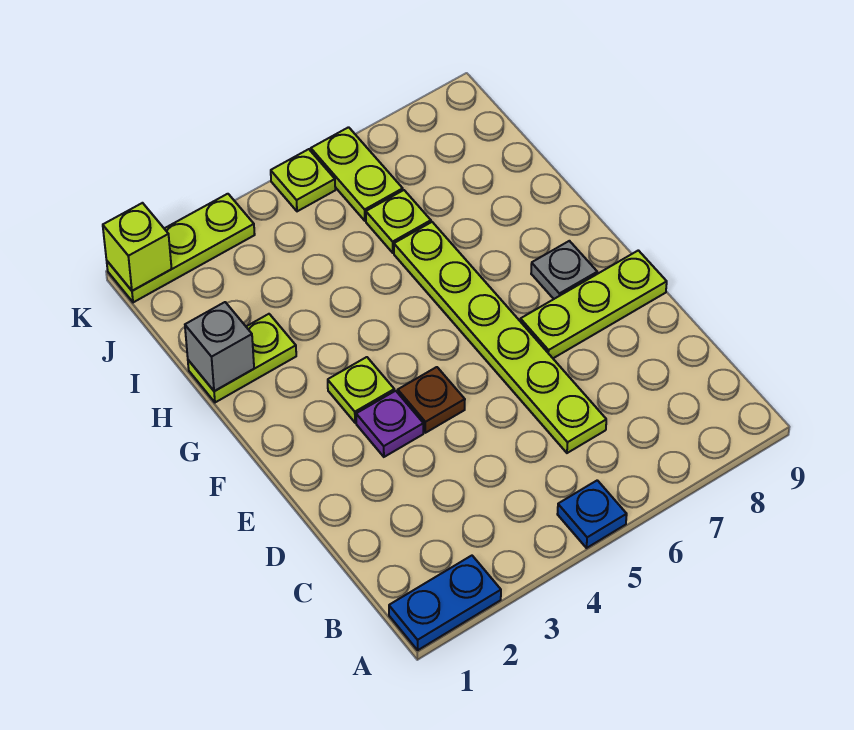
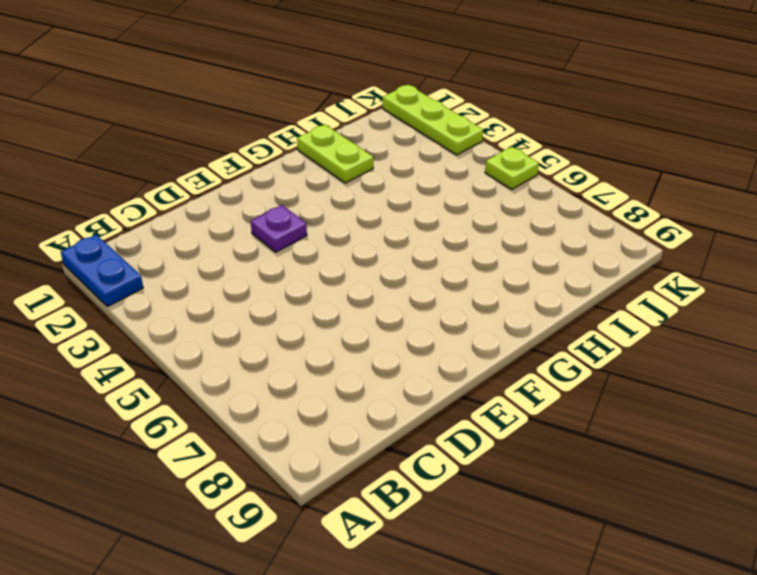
none -> blue plate A5 level 1
none -> lime plate C6:H6 level 1
none -> brown plate E4 level 1

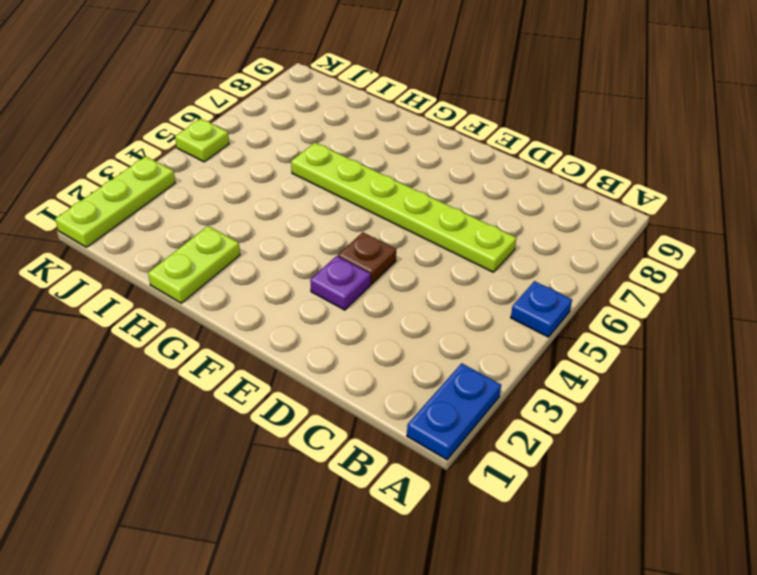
none -> lime plate E7:E9 level 1
none -> lime plate F3 level 1
none -> grey plate F8 level 1

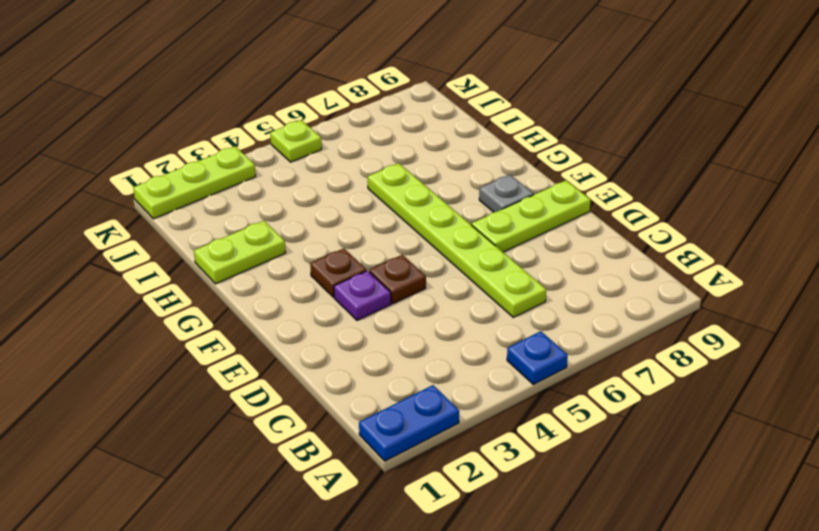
brown plate F3 level 1 -> lime plate F3 level 1
none -> lime plate I6 level 1
none -> lime plate J6:K6 level 1
none -> grey brick H1 level 2

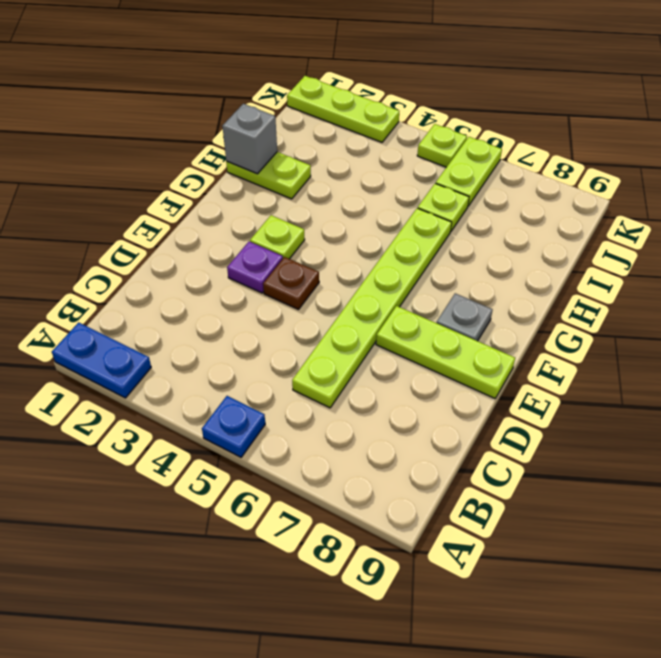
none -> lime brick K1 level 2

